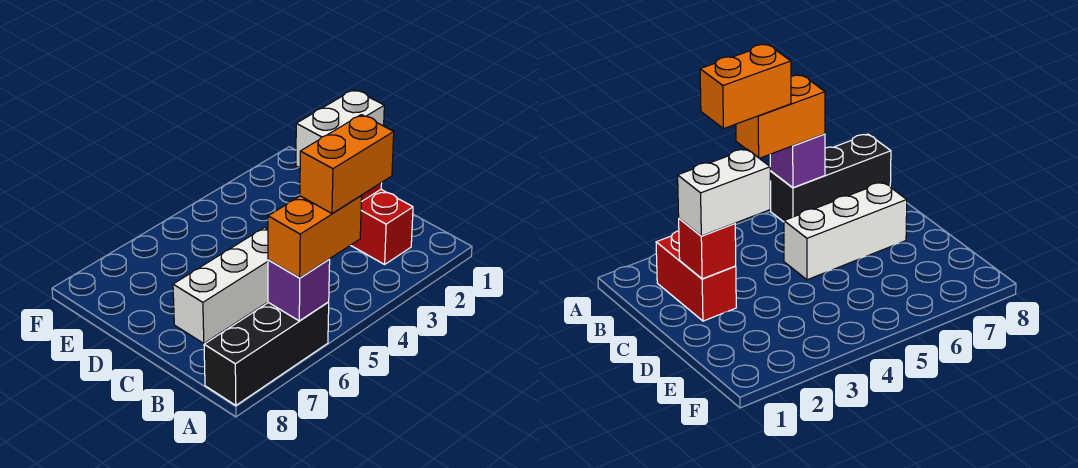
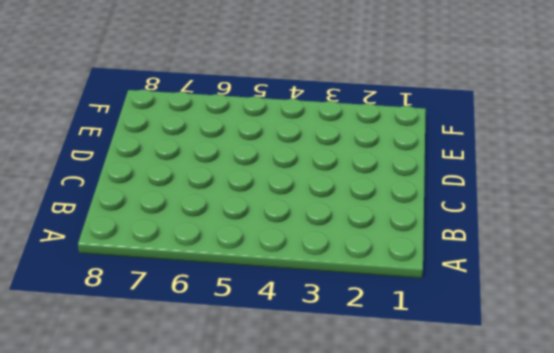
none -> black brick A6:A8 level 1
none -> red brick B2:C2 level 1

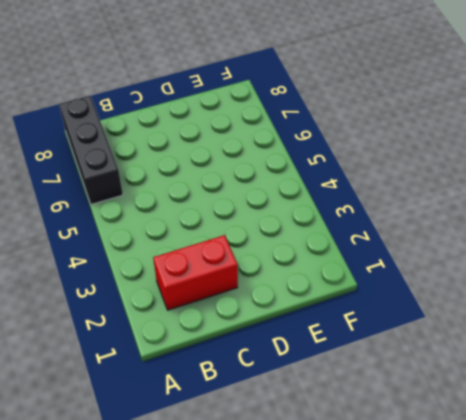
none -> white brick C5:C7 level 1
none -> purple brick A6 level 2

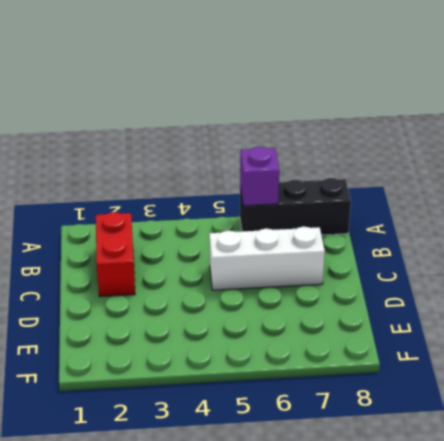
none -> red brick C2 level 2
none -> orange brick A5:A6 level 3

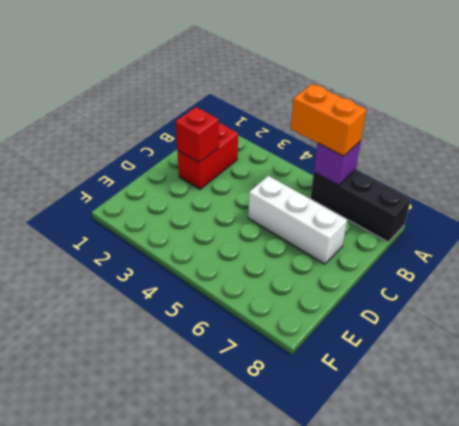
none -> white brick C2:C3 level 3
none -> orange brick A4:A5 level 4

